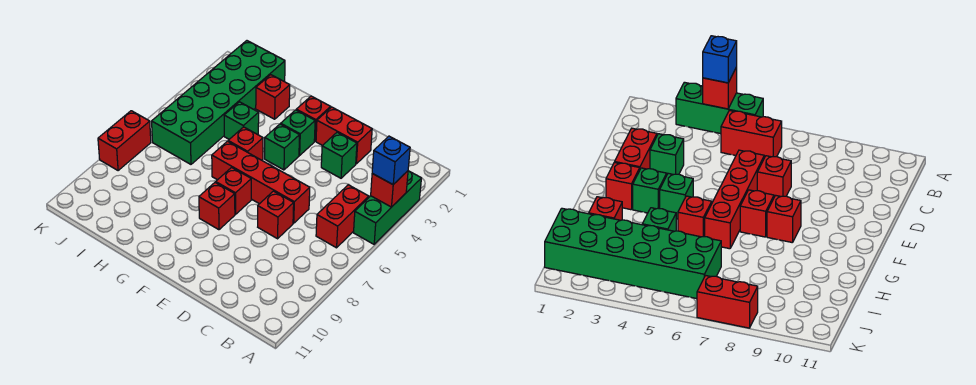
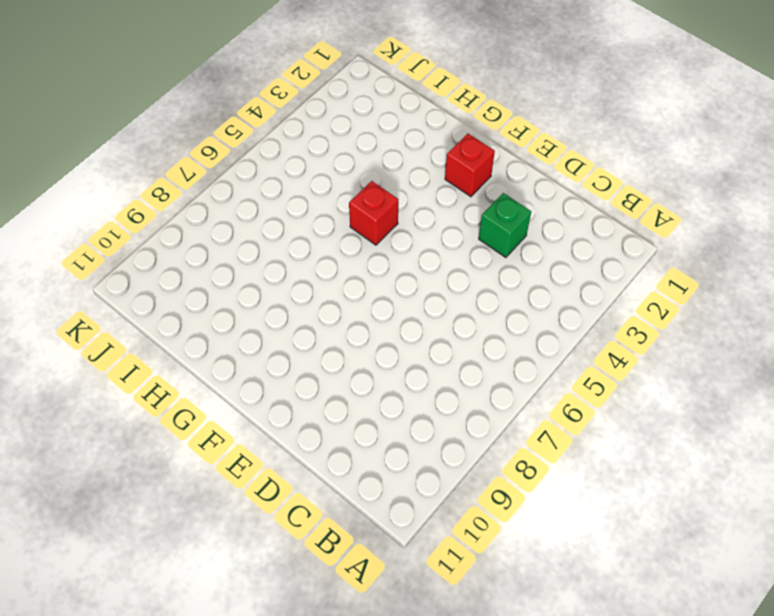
none -> green brick A3:A5 level 1
none -> red brick B5:B6 level 1
none -> red brick D2:E2 level 1

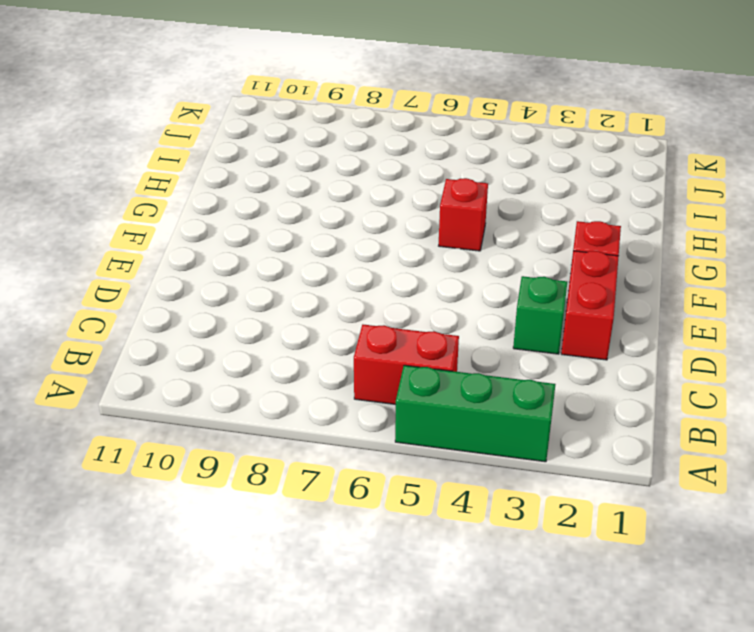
none -> red brick D6:G6 level 1
none -> red brick D7 level 1
none -> green brick F3 level 1

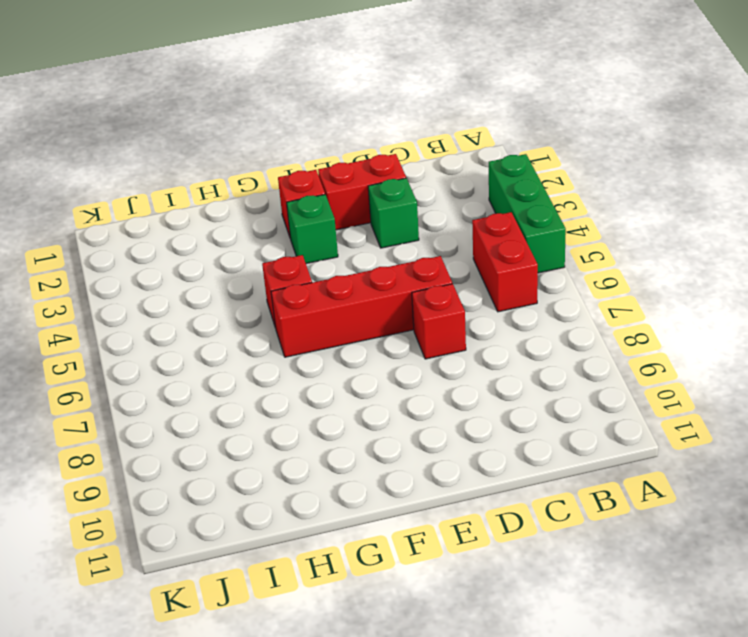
none -> green brick F4 level 1
none -> red brick F7 level 1
none -> red brick F8 level 1

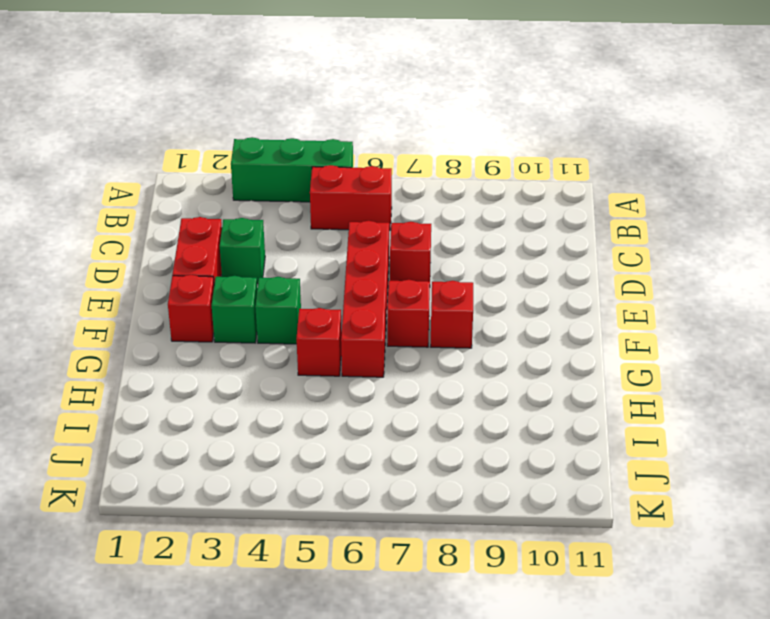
none -> red brick H2 level 1
none -> green brick H4 level 1
none -> green brick I1:J6 level 1

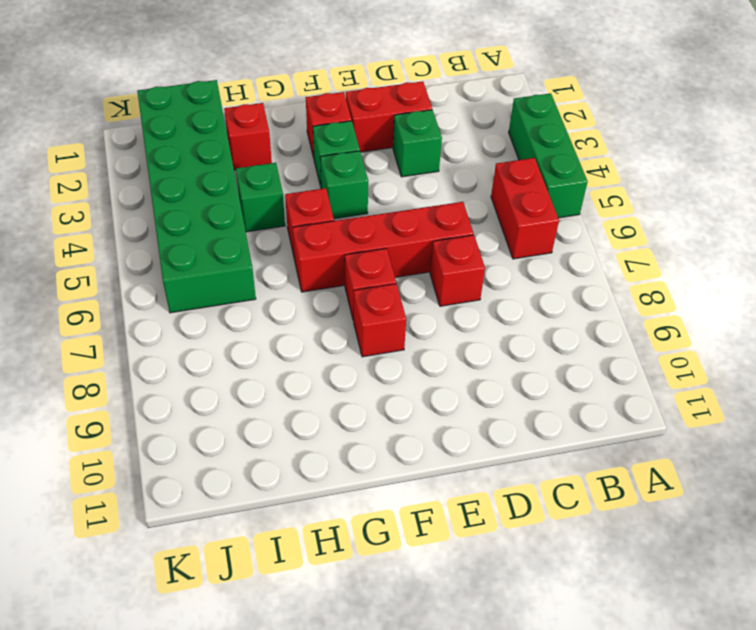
none -> red brick K7:K8 level 1
none -> red brick A4 level 2
none -> blue brick A4 level 3

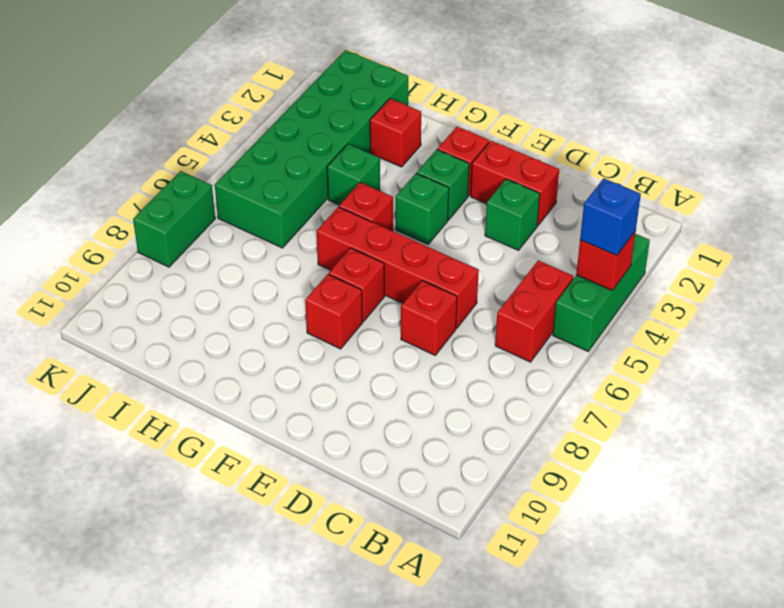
green brick K7:K8 level 1 -> red brick K7:K8 level 1

